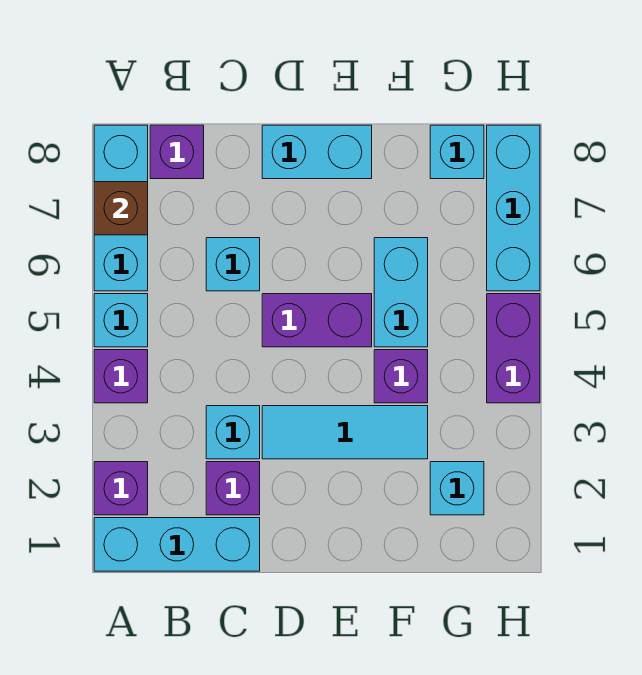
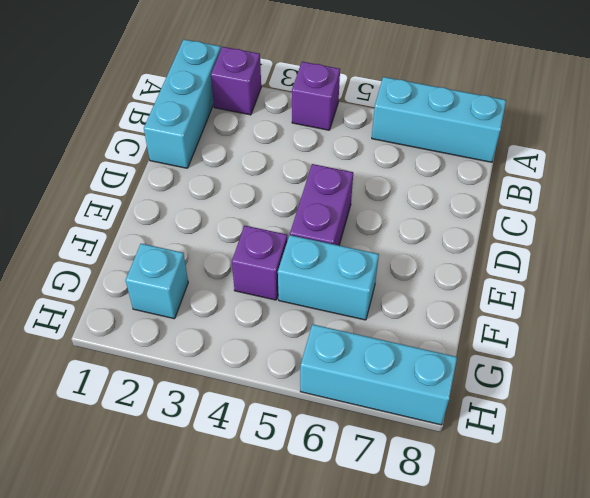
none -> cyan brick A5 level 1
none -> purple brick B8 level 1
none -> purple brick C2 level 1

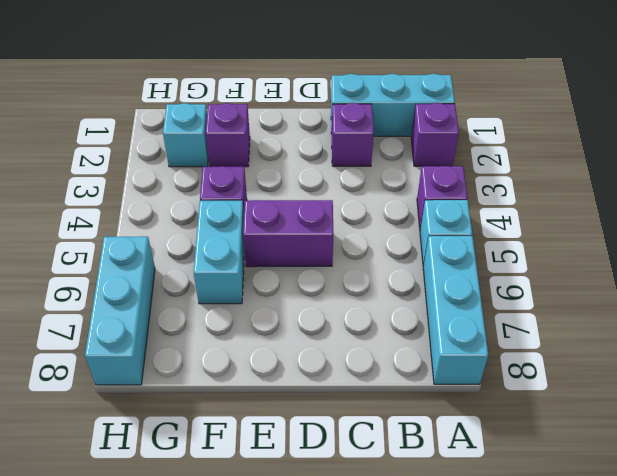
purple brick F2 level 1 -> purple brick B8 level 1
none -> cyan brick C3 level 1
none -> cyan brick C6 level 1
none -> cyan tile D3:F3 level 1

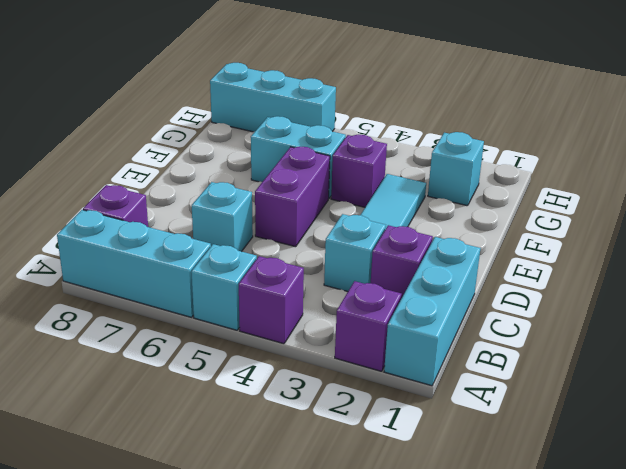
none -> cyan brick D8:E8 level 1
none -> cyan brick G8 level 1
none -> purple brick H4:H5 level 1

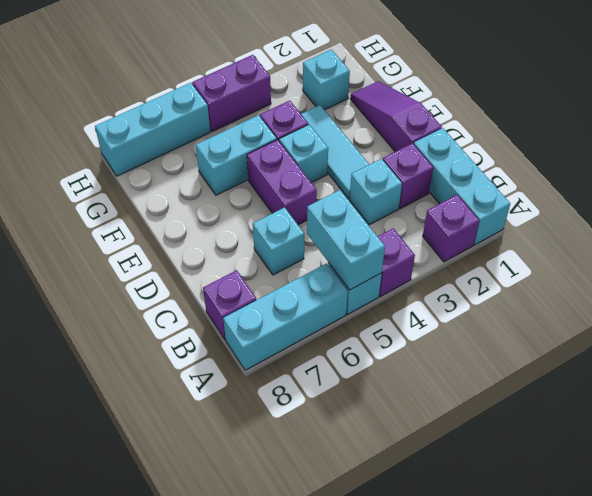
cyan brick A5:B5 level 2 -> cyan brick D8:E8 level 1
purple slope D1:F1 level 1 top D -> none
cyan brick E4 level 1 -> cyan brick G8 level 1
none -> brown brick A7 level 2

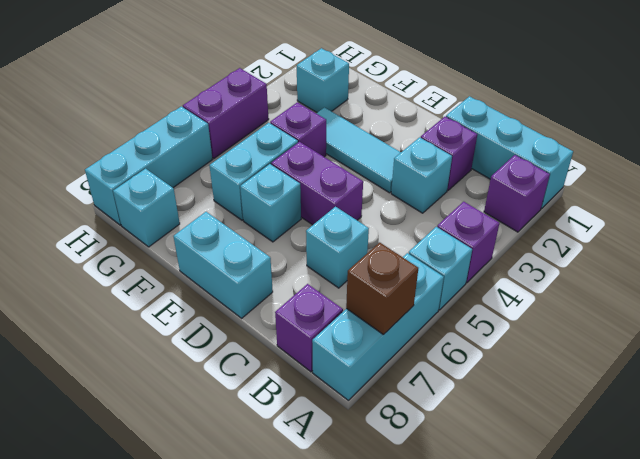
cyan brick E6 level 1 -> none

